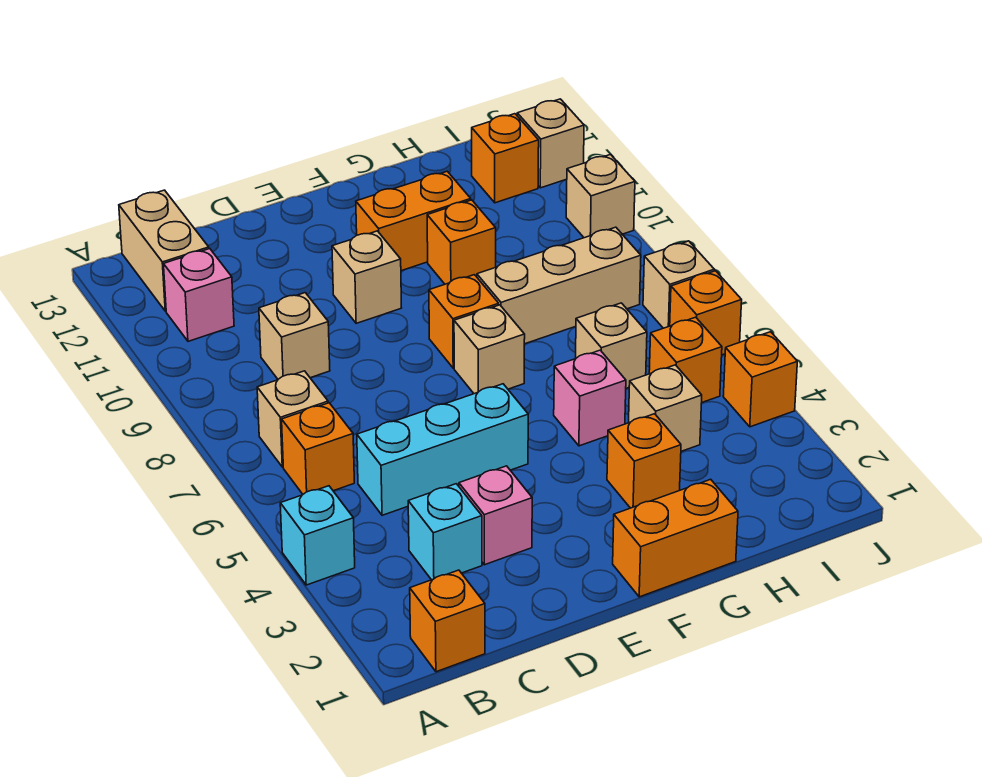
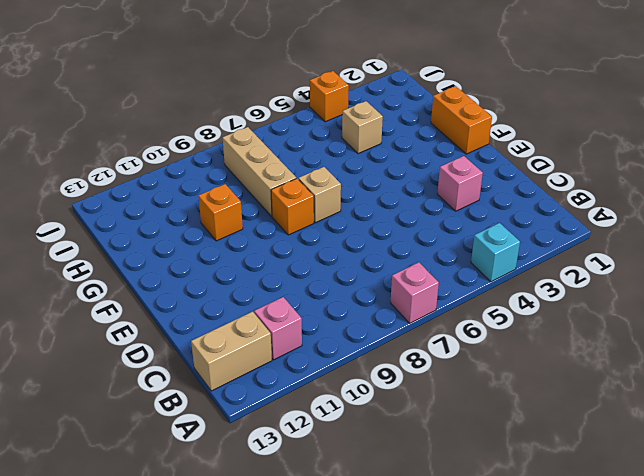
pink brick A7 level 1 -> pink brick G5 level 1
none -> orange brick B1 level 1
none -> orange brick B6 level 1
none -> tan brick B7 level 1

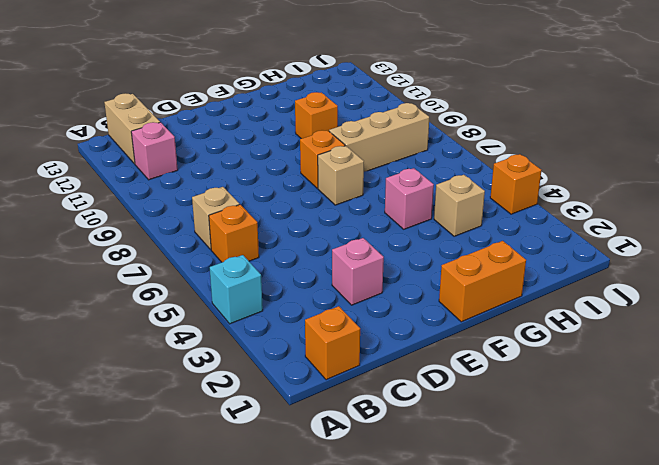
none -> cyan brick C3 level 1
none -> cyan brick C5:E5 level 1
none -> tan brick C9 level 1

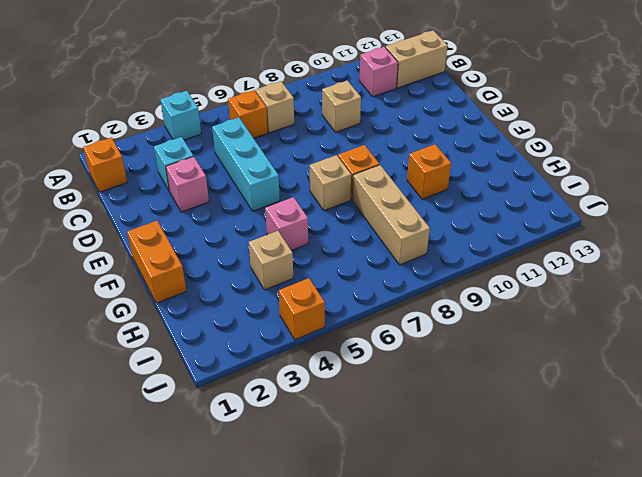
none -> tan brick E10 level 1
none -> orange brick F11:G11 level 1
none -> orange brick G3 level 1

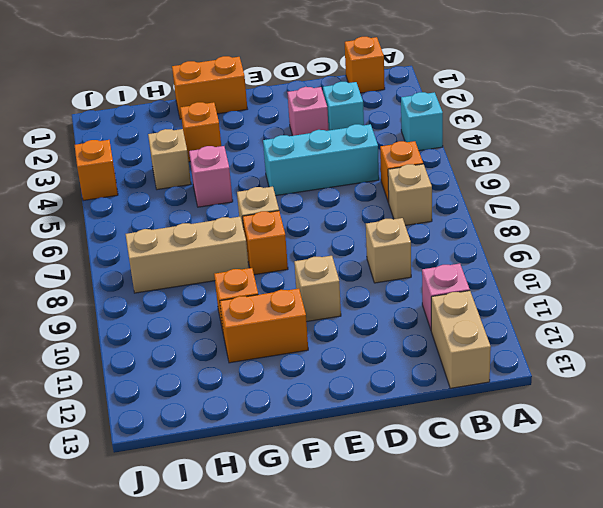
none -> tan brick H6 level 1
none -> orange brick I5 level 1
none -> orange brick I12 level 1

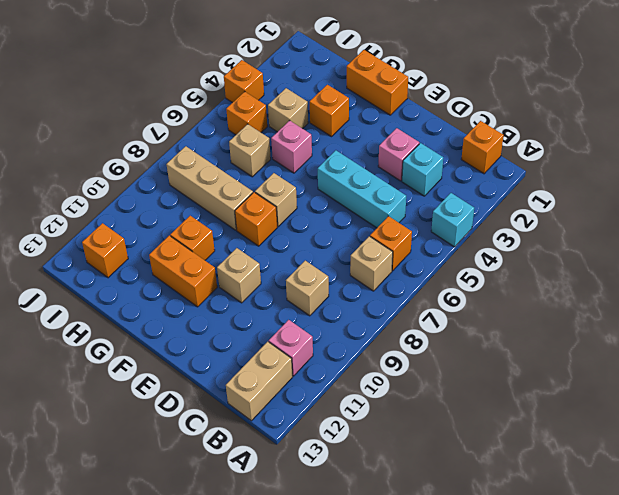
none -> orange brick J6 level 1
none -> tan brick J7 level 1
none -> tan brick J10 level 1

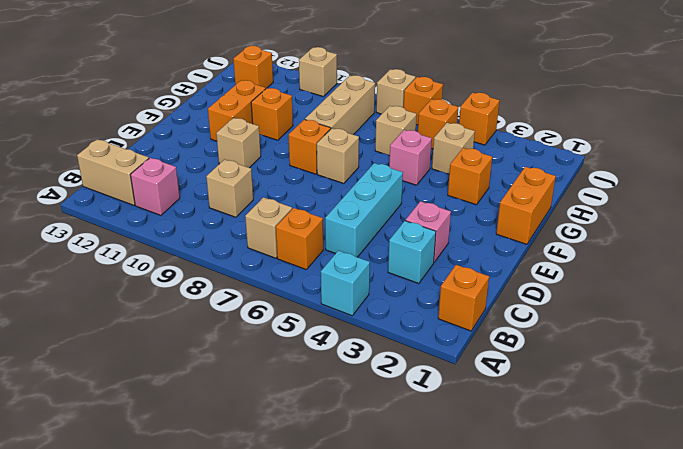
none -> tan brick J12 level 1

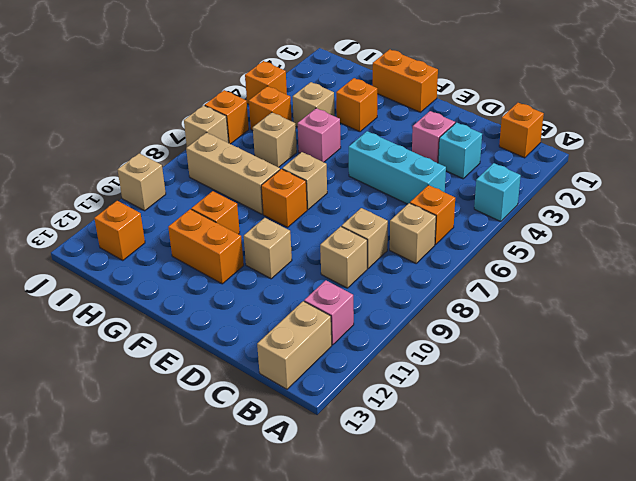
tan brick C8 level 1 -> tan brick J12 level 1

